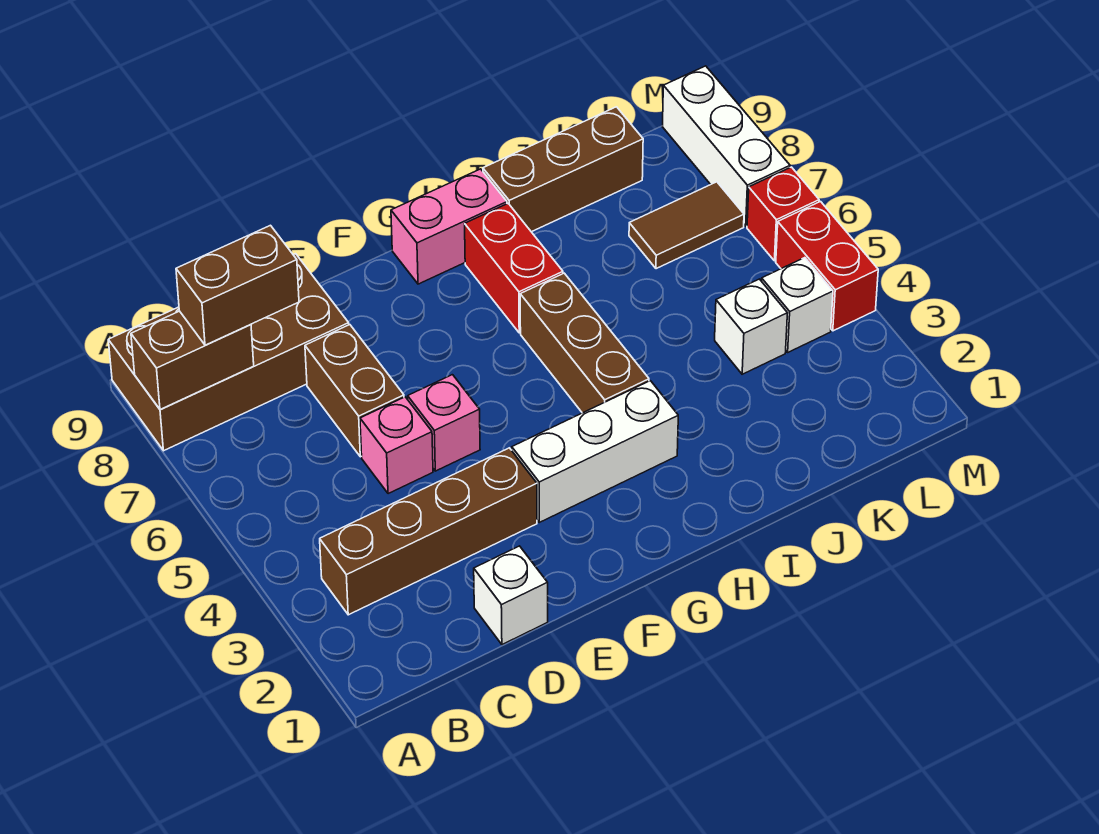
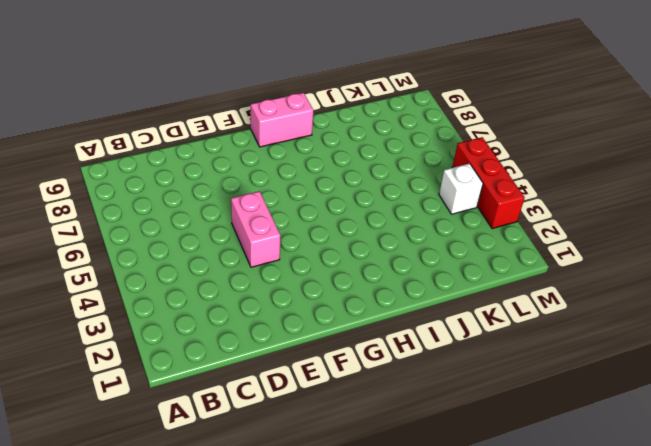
pink brick E4:E5 level 1 -> pink brick E5 level 1
red brick M3:M5 level 1 -> red brick M4:M5 level 1
none -> brown brick A8:D9 level 1
none -> brown brick B3:E3 level 1
none -> white brick D1 level 1

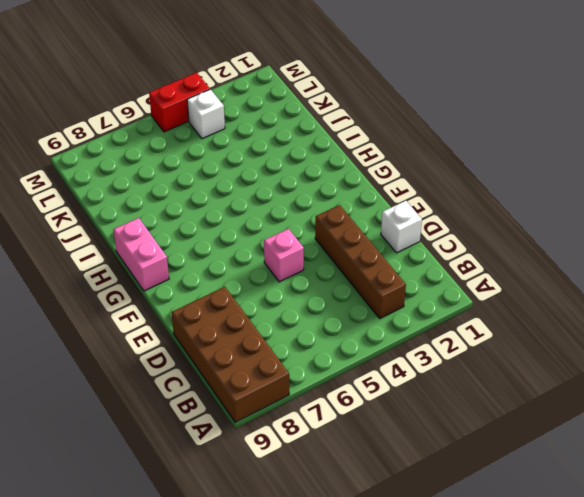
none -> pink brick D5 level 1
none -> brown brick D6:D7 level 1
none -> white brick F3:H3 level 1

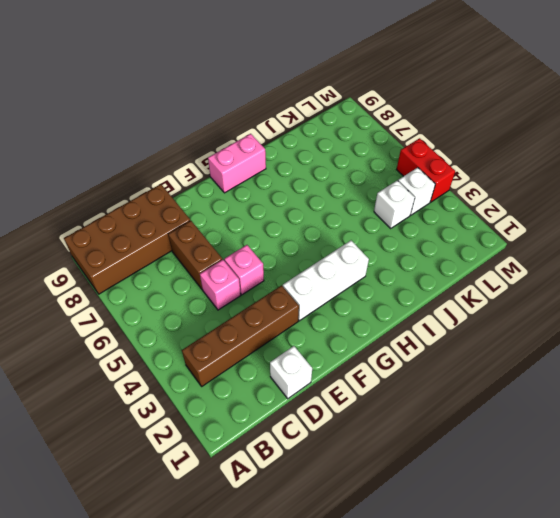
none -> brown brick H4:H6 level 1
none -> red brick H7:H8 level 1
none -> brown brick I9:K9 level 1

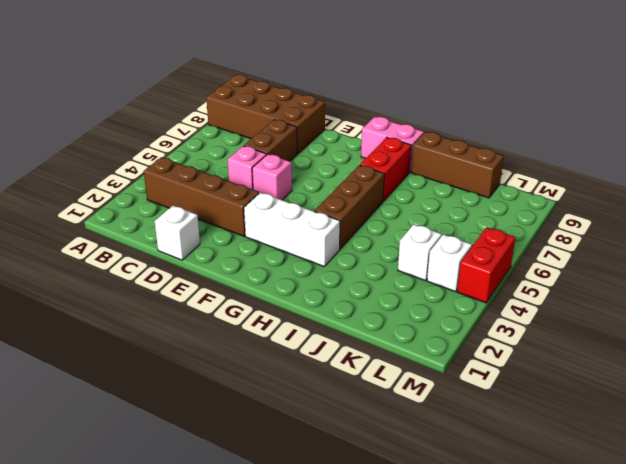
none -> brown tile K7:L7 level 1
none -> red brick M6 level 1
none -> white brick M7:M9 level 1

